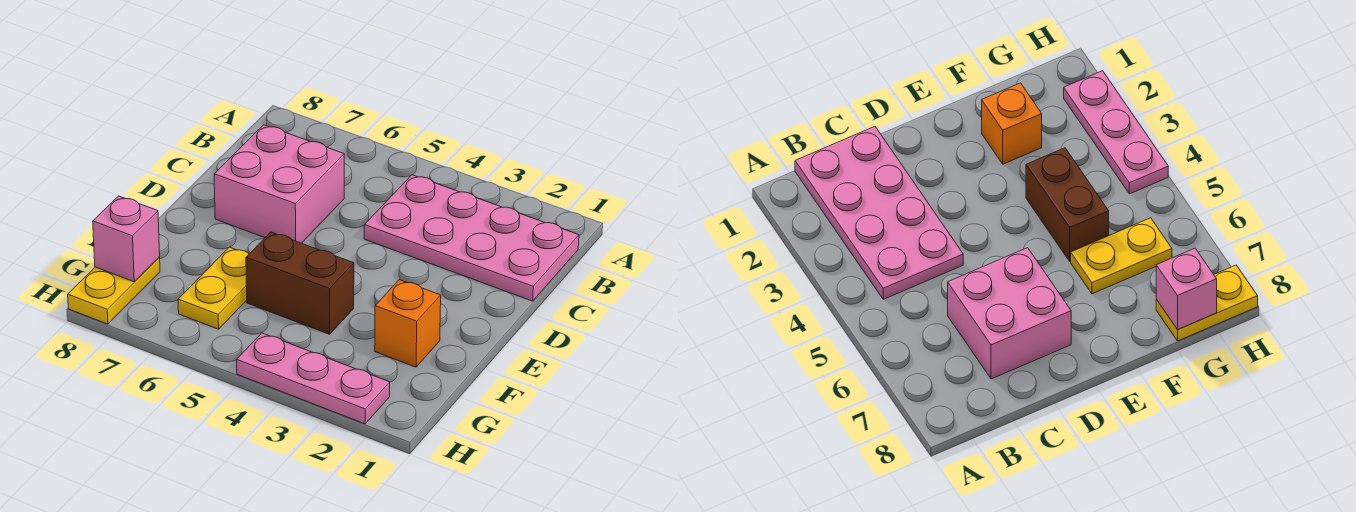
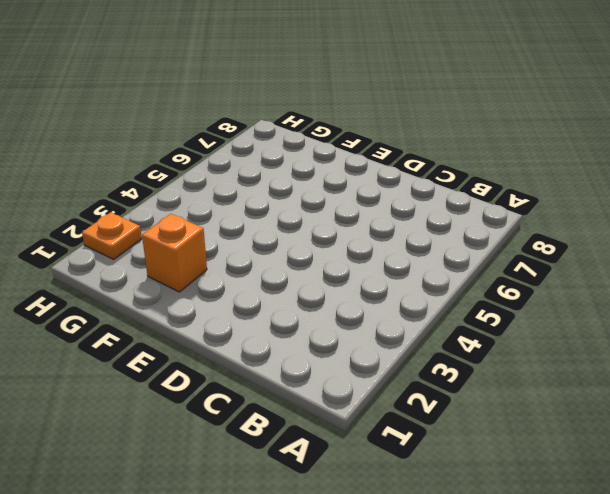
orange plate H2 level 1 -> pink plate H2:H4 level 1
none -> pink plate B1:C4 level 1
none -> pink brick C6:D7 level 1

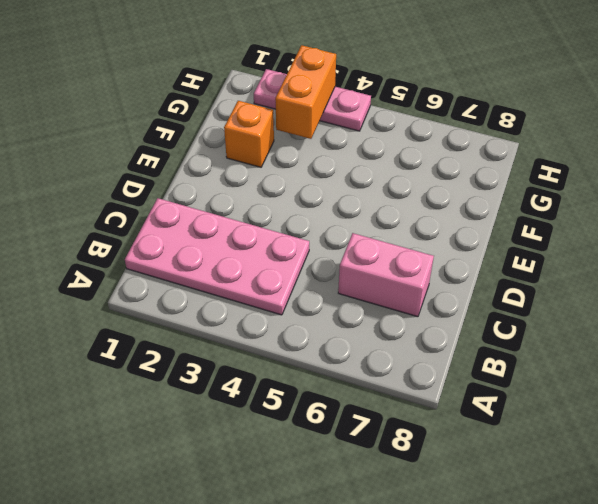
pink brick C6:C7 level 1 -> pink brick C6:D7 level 1
orange brick G3:H3 level 2 -> none
none -> brown brick F4:F5 level 1
none -> yellow plate F6:G6 level 1

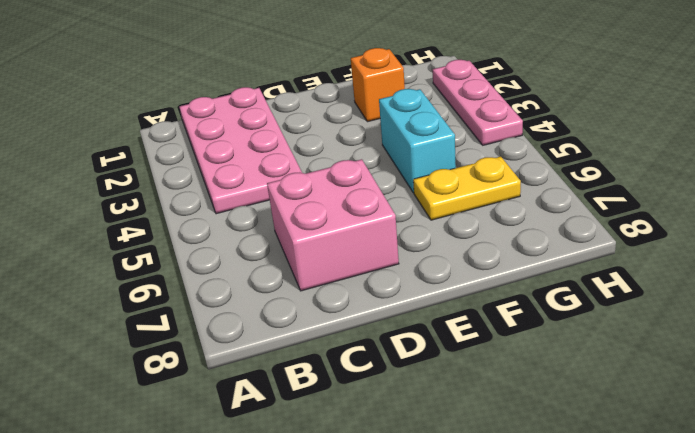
cyan brick F4:F5 level 1 -> brown brick F4:F5 level 1
none -> yellow plate G8:H8 level 1
none -> pink brick G8 level 2

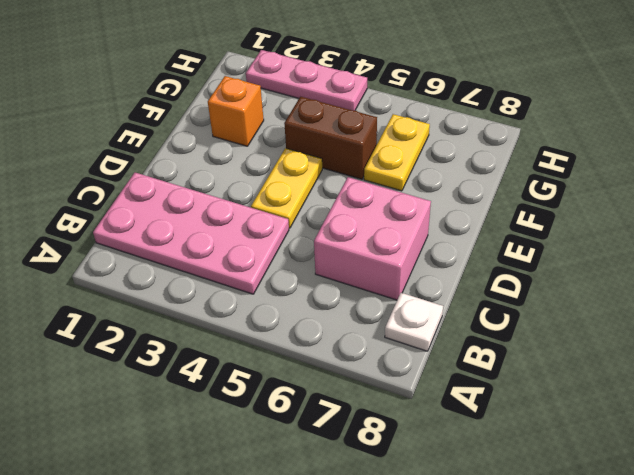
white plate B8 level 1 -> none
yellow plate D4:E4 level 1 -> yellow plate G8:H8 level 1
none -> pink brick G8 level 2

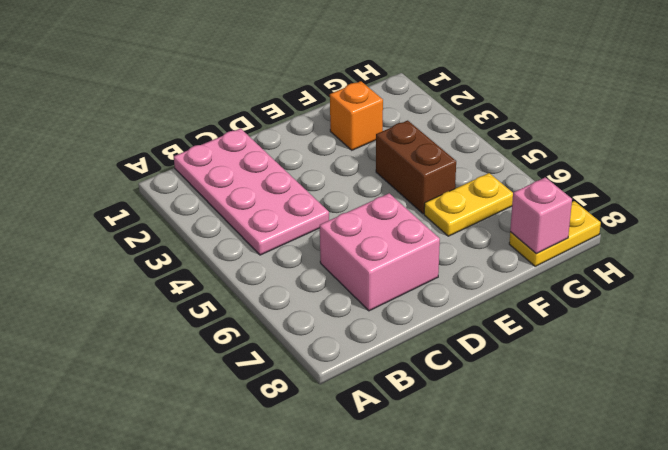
none -> pink plate H2:H4 level 1

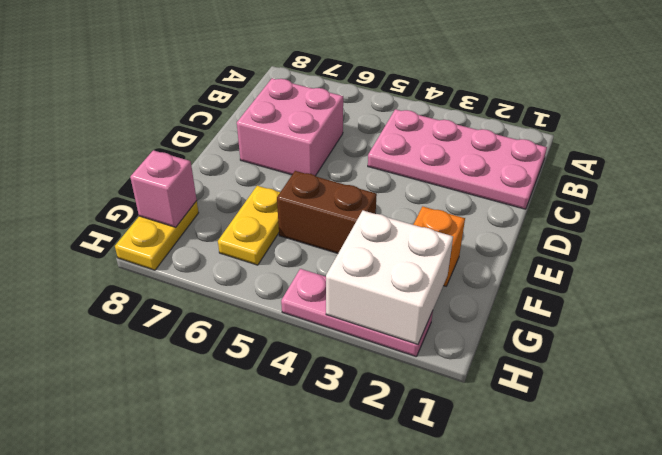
white brick G2:H3 level 2 -> none

